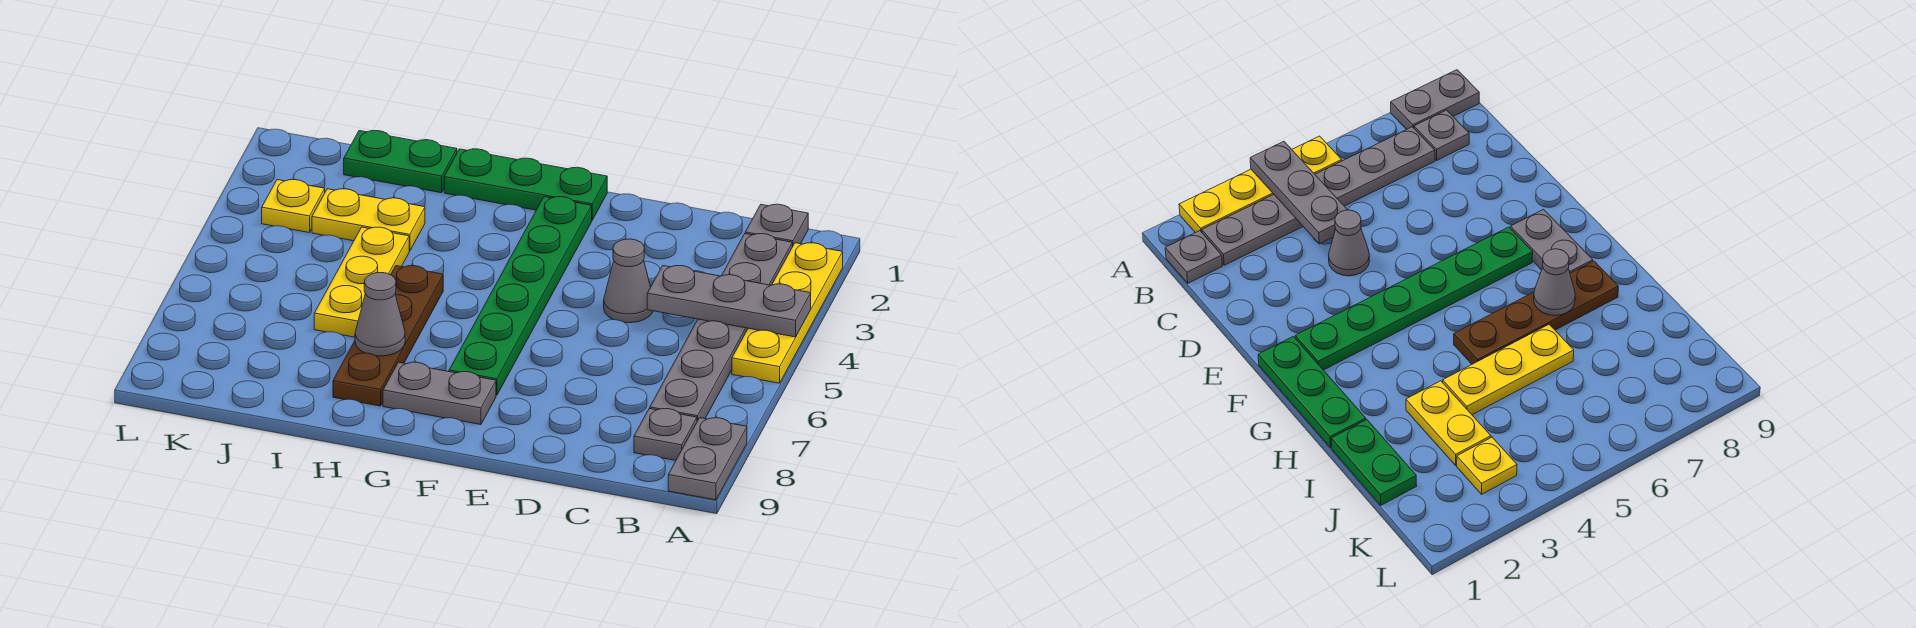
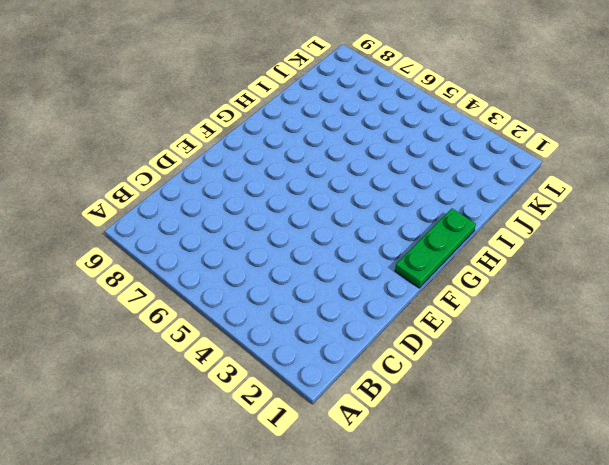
none -> yellow plate A2:A5 level 1
none -> grey plate A8:A9 level 1
none -> grey plate B1 level 1

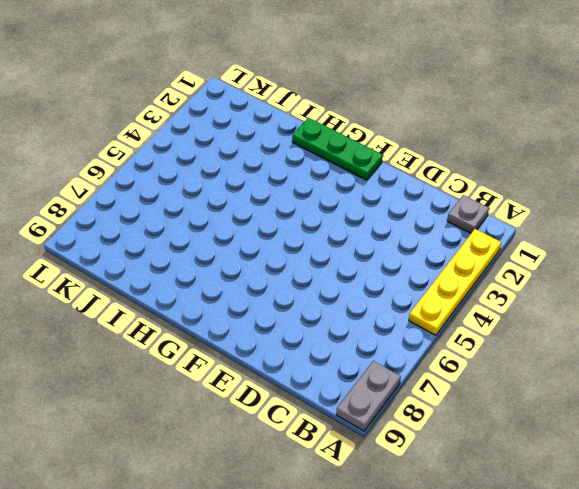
none -> grey plate B2:B7 level 1
none -> grey plate B8 level 1
none -> grey cone D4 level 1

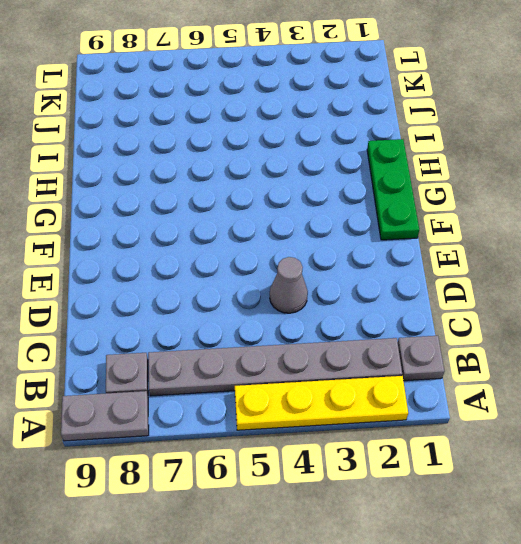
none -> green plate F2:F7 level 1
none -> grey plate F8:G8 level 1
none -> brown plate H5:H8 level 1

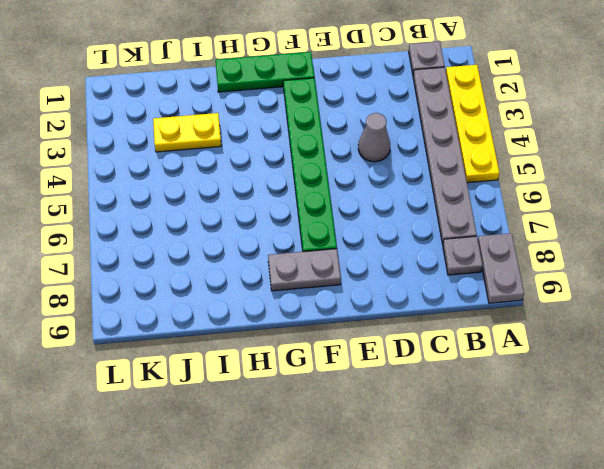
none -> brown plate H5:H8 level 1
none -> green plate I1:J1 level 1
none -> yellow plate I4:I6 level 1

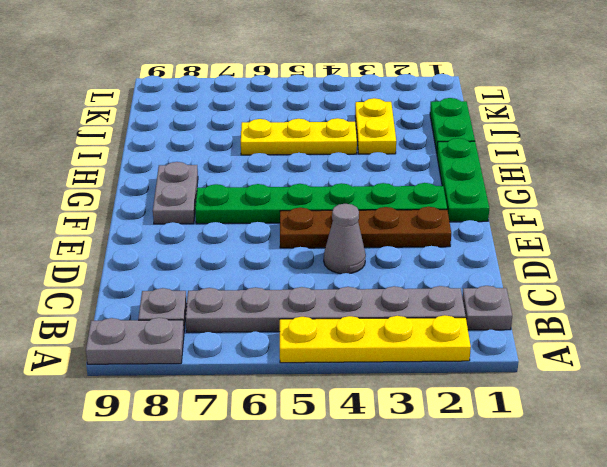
brown plate E2:E5 level 1 -> brown plate H5:H8 level 1
none -> yellow plate K3 level 1
none -> grey plate A4:C4 level 2
none -> grey cone H7 level 2

